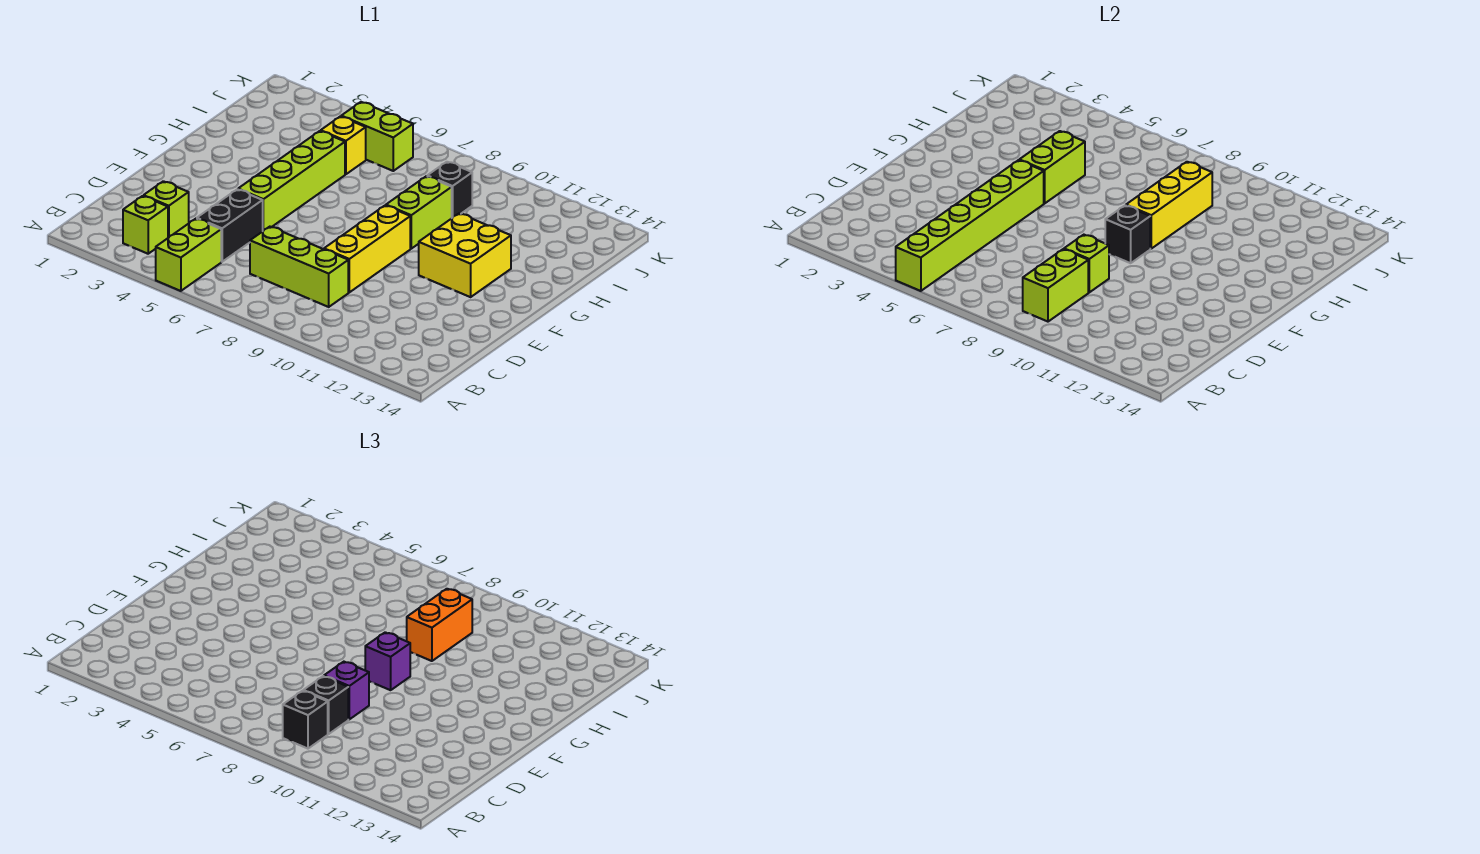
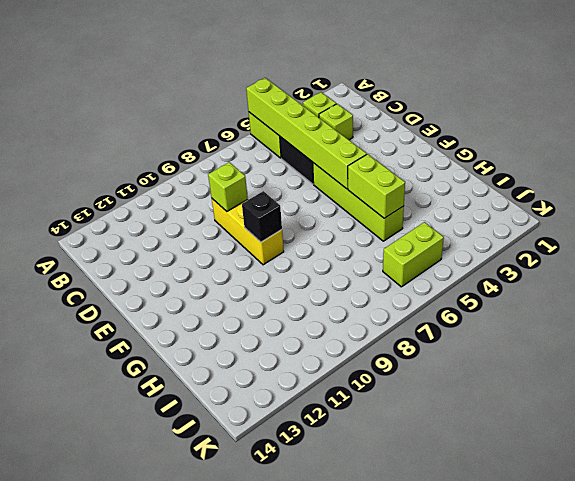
none -> lime brick C7:C9 level 1
none -> yellow brick F11:G12 level 1
none -> lime brick G9:H9 level 1

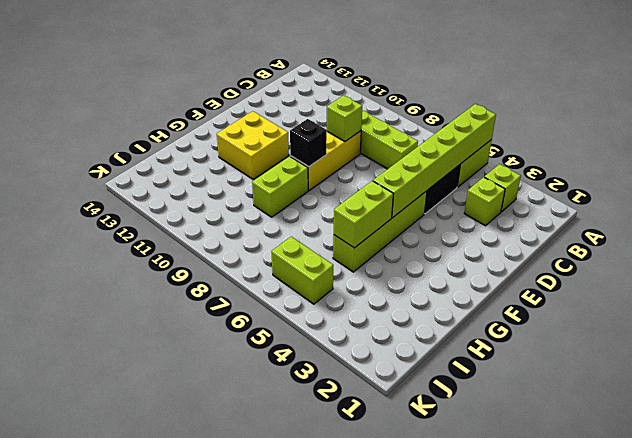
none -> yellow brick I5 level 1
none -> black brick I9 level 1
none -> lime brick B9:C9 level 2

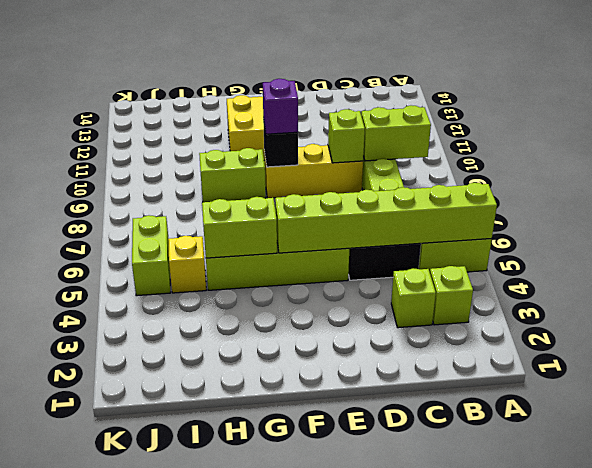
none -> black brick I9 level 1
none -> yellow brick G9:I9 level 2
none -> black brick B9 level 3

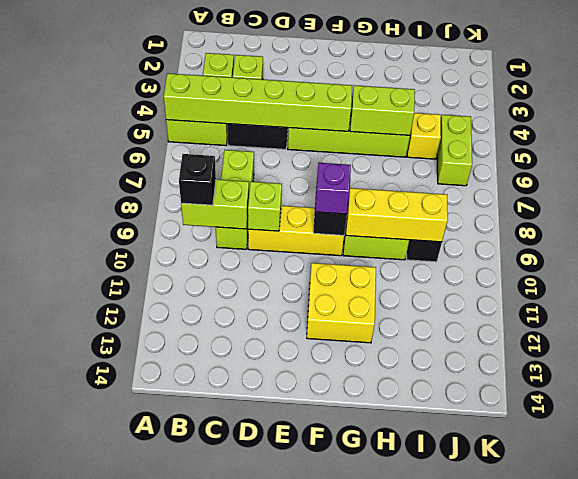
none -> black brick C9 level 3
none -> purple brick D9 level 3
none -> orange brick H9:I9 level 3

